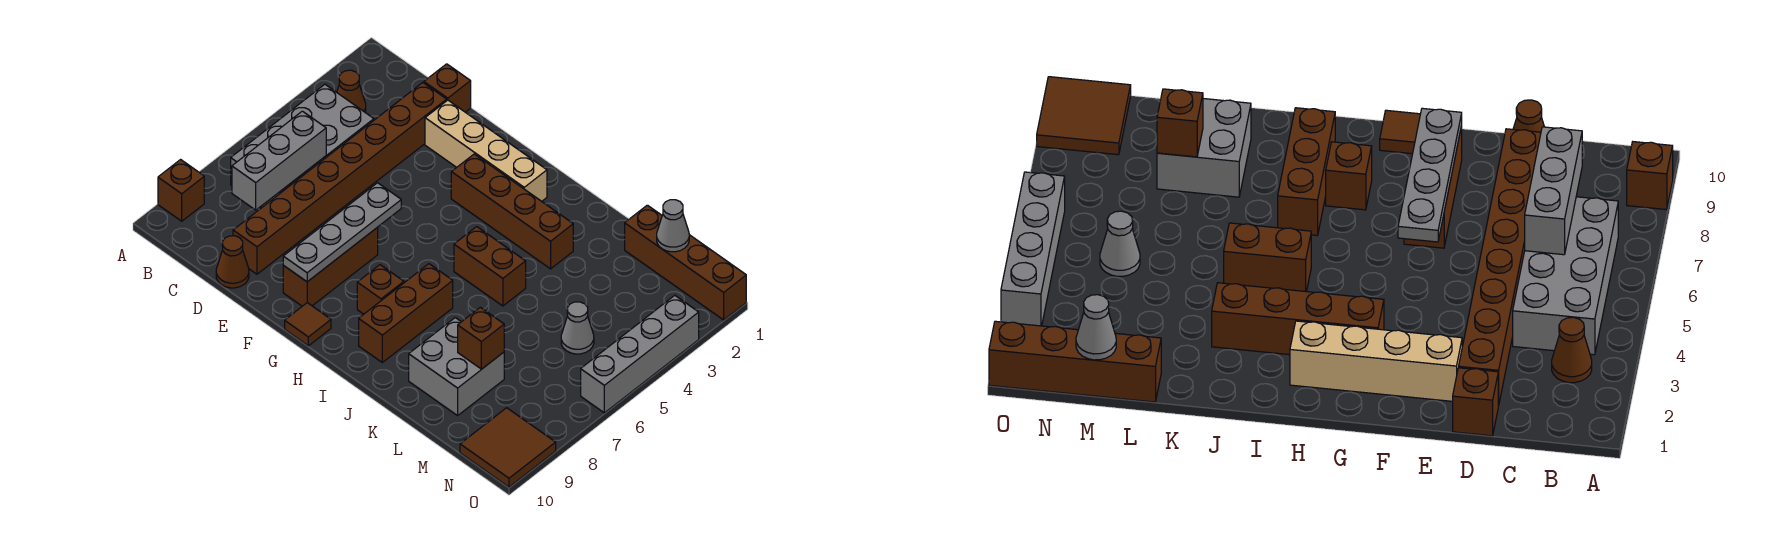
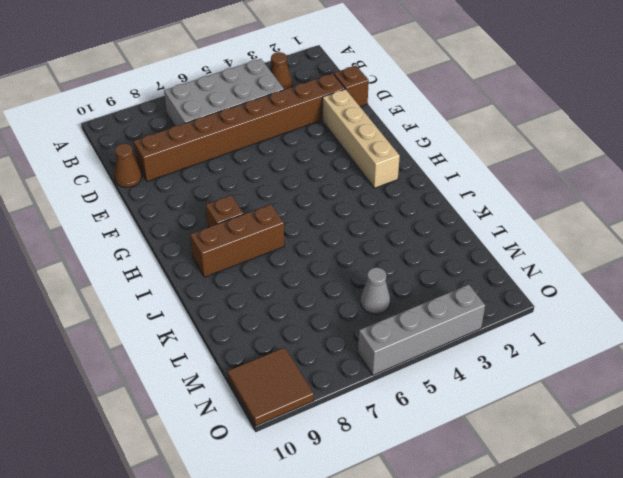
none -> brown brick A9 level 1
none -> brown brick F7:F9 level 1
none -> brown brick G3:J3 level 1

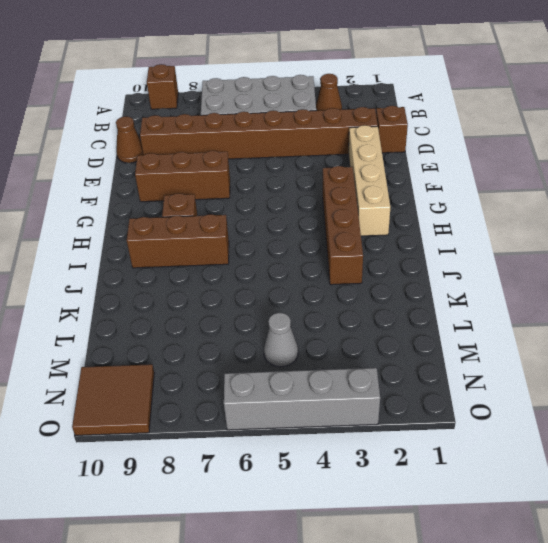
none -> brown tile G10 level 1
none -> brown brick I5:J5 level 1
none -> grey brick K8:L9 level 1

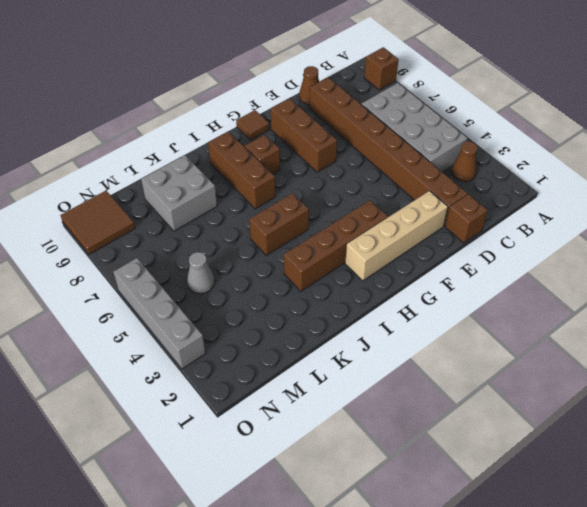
none -> brown brick L1:O1 level 1
none -> grey brick C6:C8 level 2
none -> grey plate F6:F9 level 2

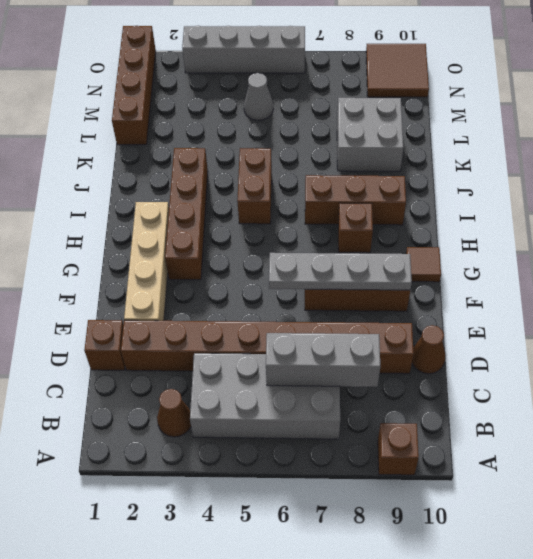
none -> brown brick L8 level 2
none -> grey cone M1 level 2

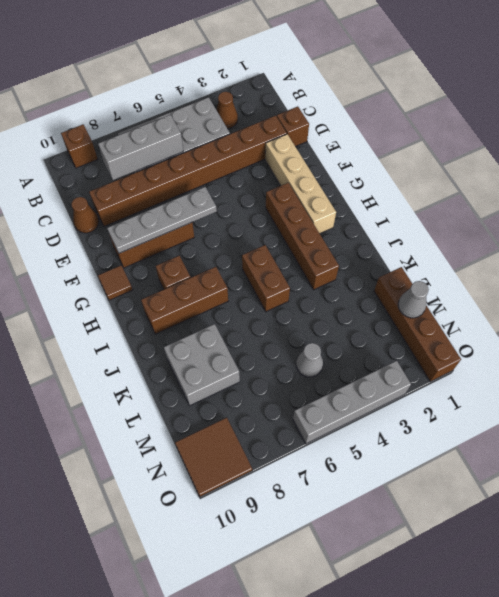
none -> brown brick L8 level 2

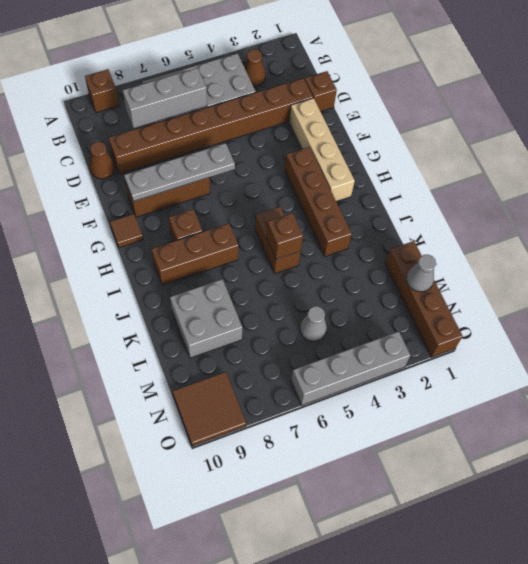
brown brick J5 level 2 -> brown brick L8 level 2

